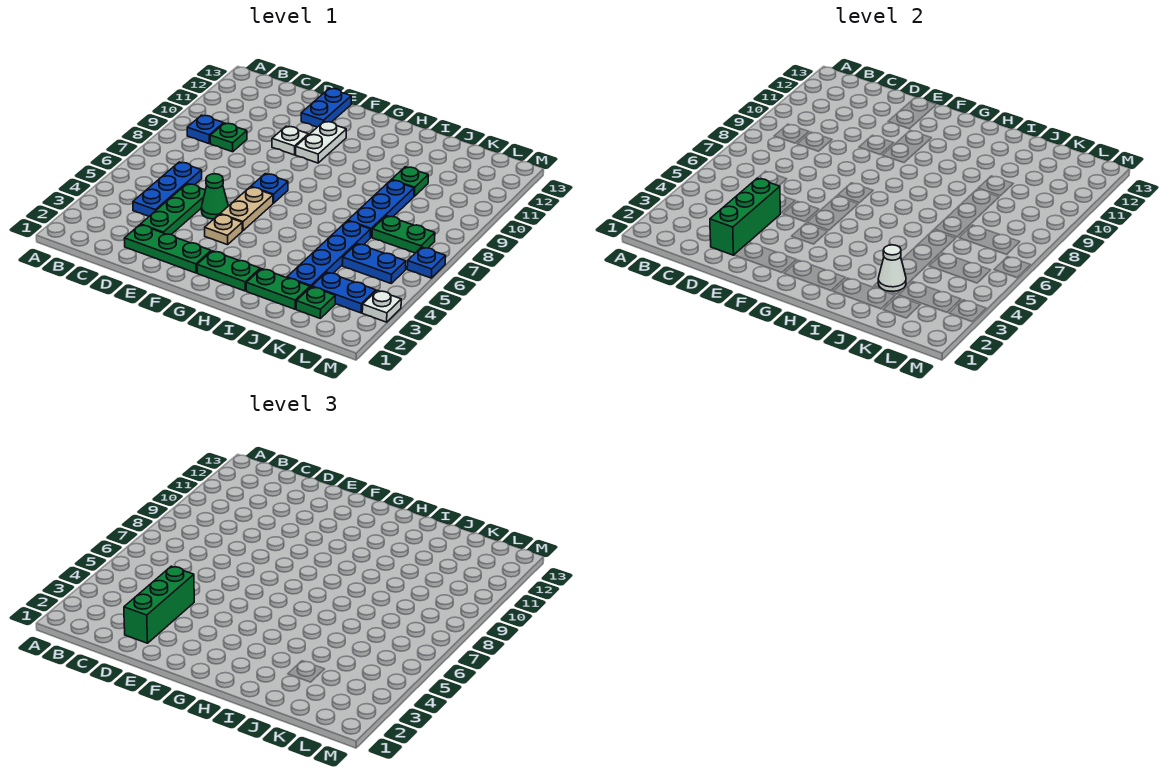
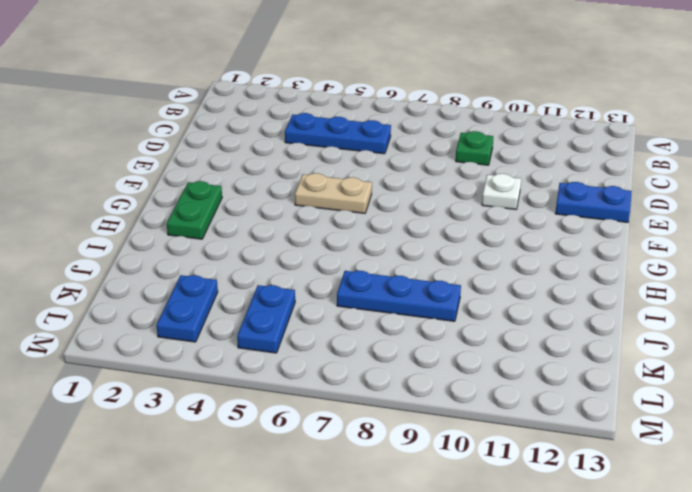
none -> blue plate B9 level 1
none -> green plate D2:F2 level 1
none -> green plate D3:D5 level 1

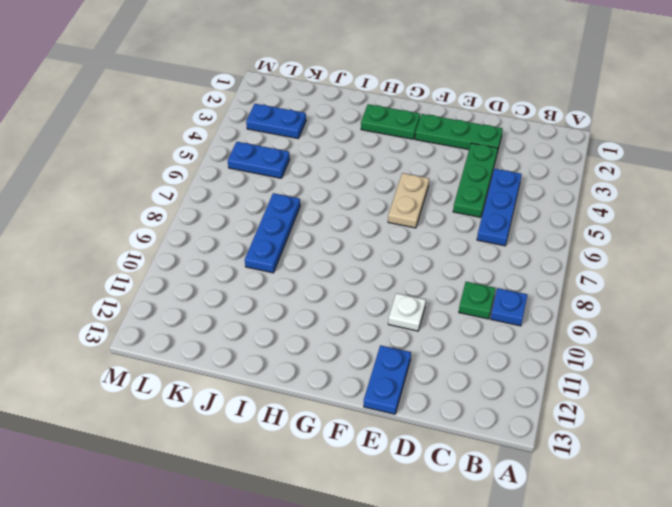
none -> green cone E5 level 1
none -> tan plate F4 level 1
none -> blue plate F7 level 1

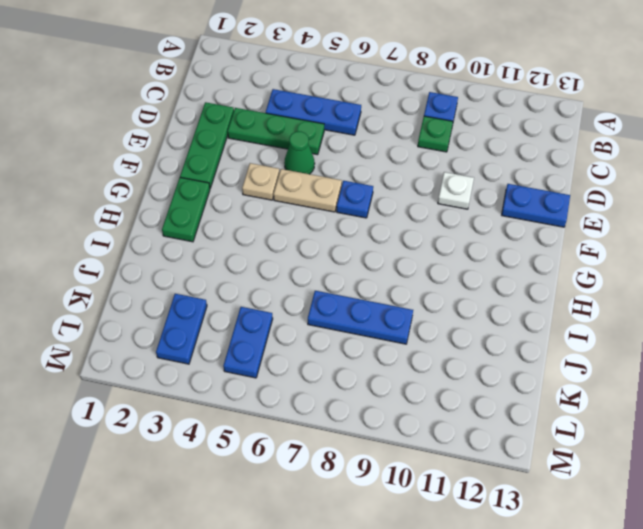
none -> white plate F10:F11 level 1
none -> green plate I2:J2 level 1
none -> blue plate J3:J6 level 1

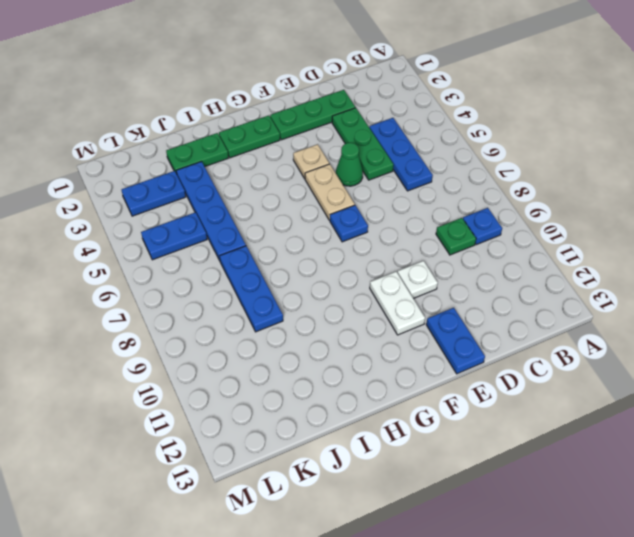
none -> green plate J10 level 1
none -> green plate K2 level 1
none -> green plate K7:L7 level 1

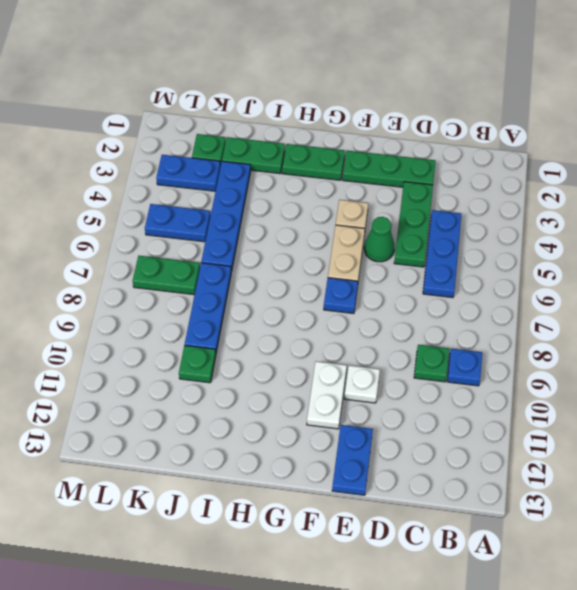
none -> white plate M3 level 1
none -> blue plate M6 level 1
none -> green brick D2:D4 level 2

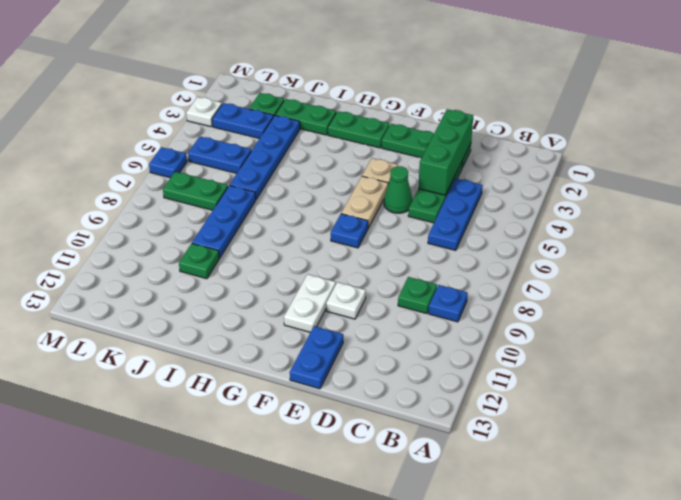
none -> white cone J3 level 2
none -> green brick D2:D4 level 3

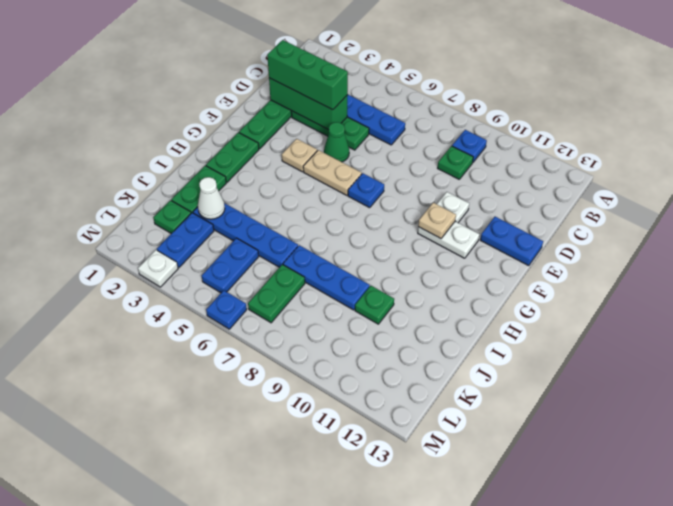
tan plate F10 level 2 -> none

